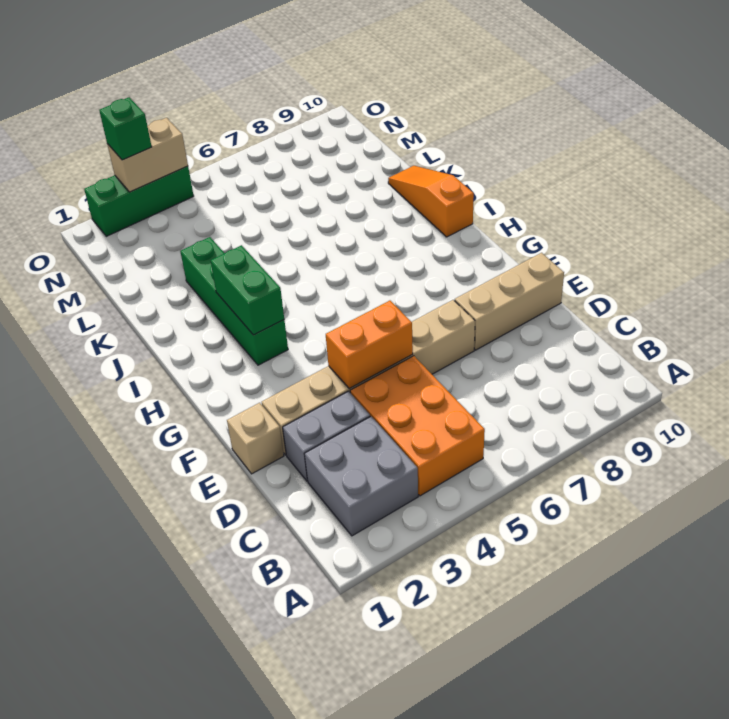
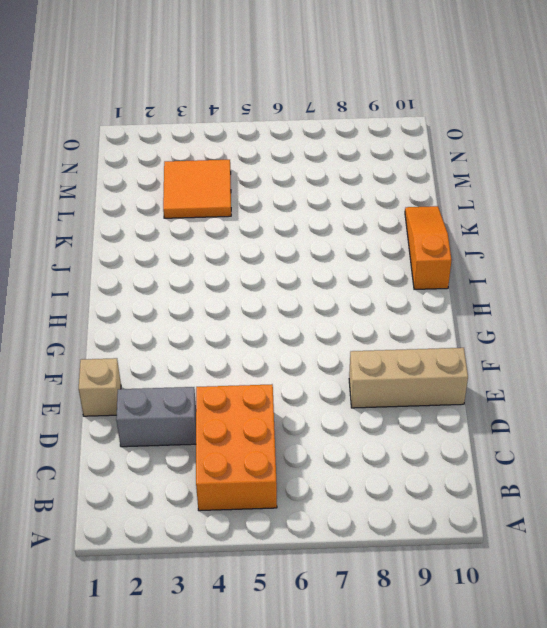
orange tile L3:M4 level 1 -> none
none -> grey brick B2:C3 level 1
none -> tan brick E2:E7 level 1
none -> green brick H3:K3 level 1

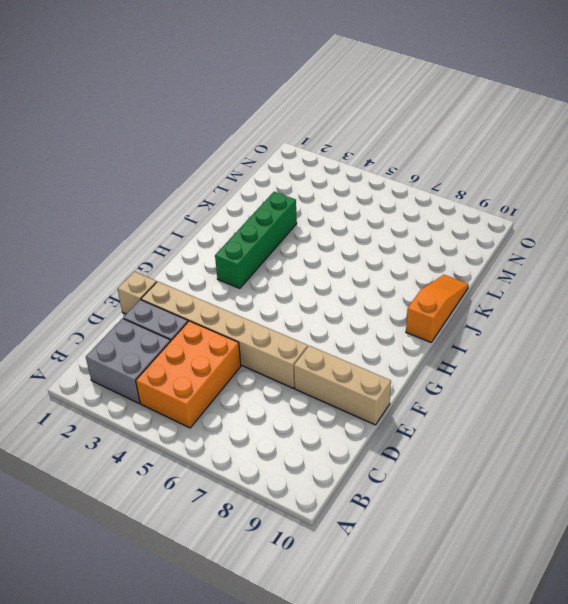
none -> green brick O2:O4 level 1
none -> orange brick E4:E5 level 2
none -> green brick H3:I3 level 2

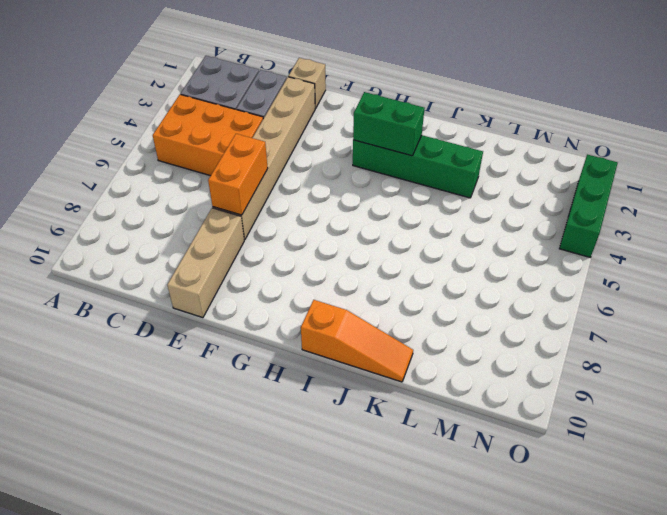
orange brick E6:E7 level 2 -> orange brick E4:E5 level 2
none -> tan brick O3:O4 level 2
none -> green brick O3 level 3

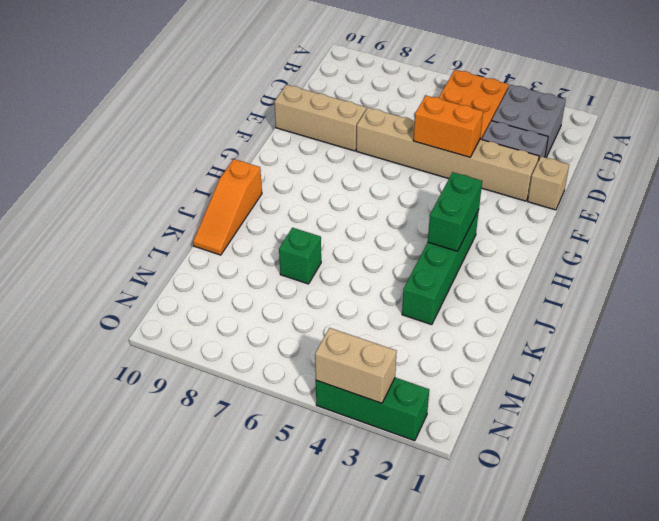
green brick K7 level 1 -> green brick O3 level 3

